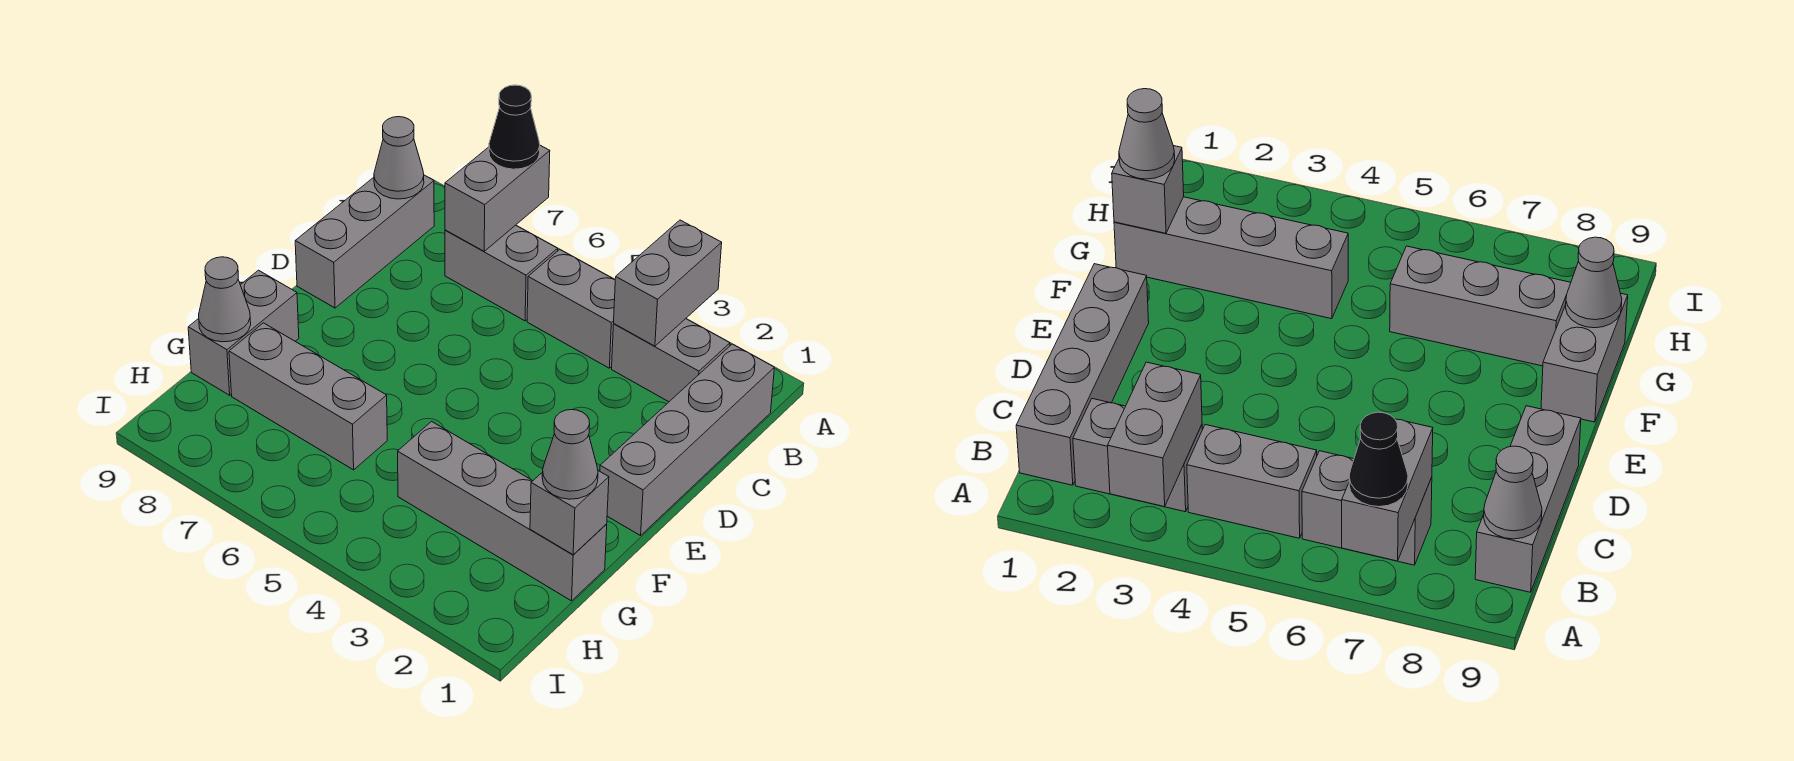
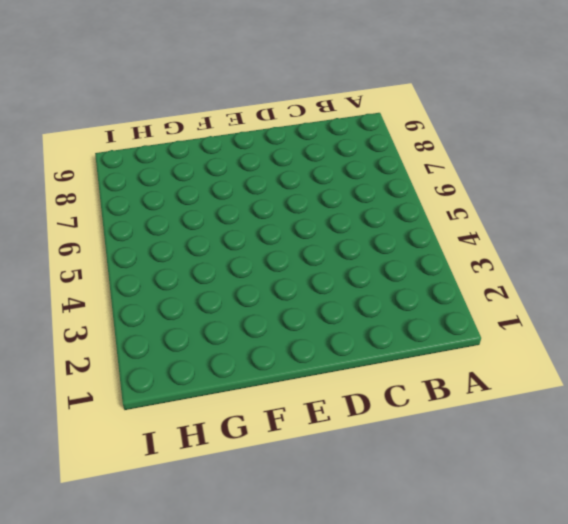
none -> grey brick B1:E1 level 1
none -> grey brick B2:B3 level 1
none -> grey brick B4:B5 level 1

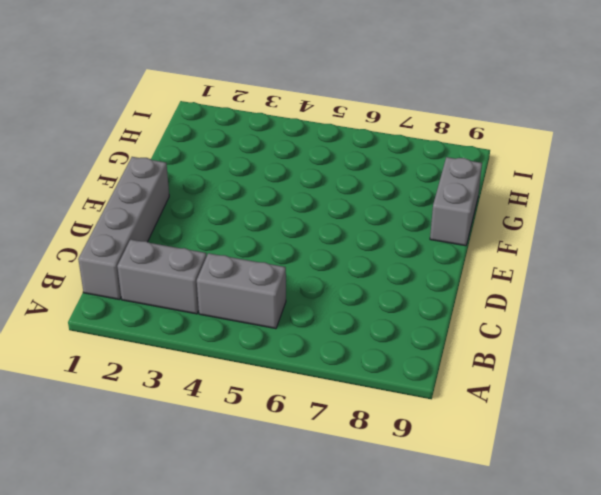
none -> grey brick B6:B7 level 1
none -> grey brick B9:D9 level 1
none -> grey brick G1:G4 level 1

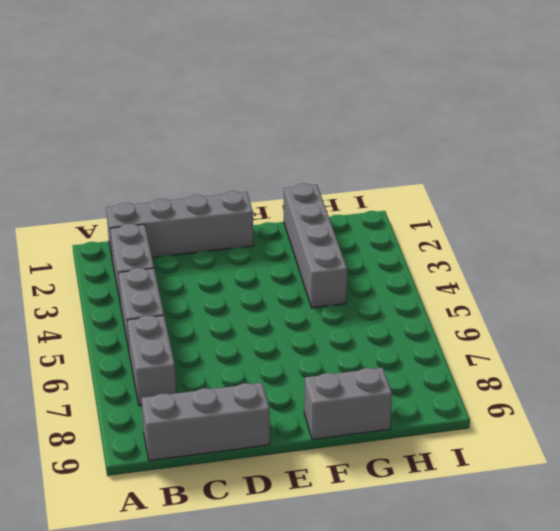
none -> grey brick G6:G8 level 1
none -> grey brick A3:B3 level 2
none -> grey brick A7:B7 level 2

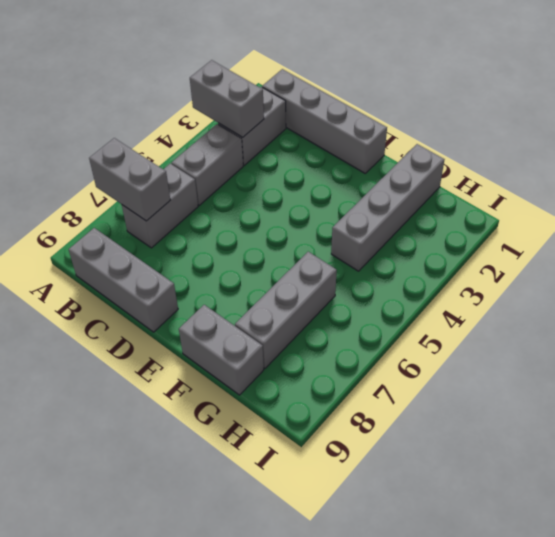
none -> grey cone B9 level 2
none -> grey brick G1 level 2
none -> grey cone G9 level 2

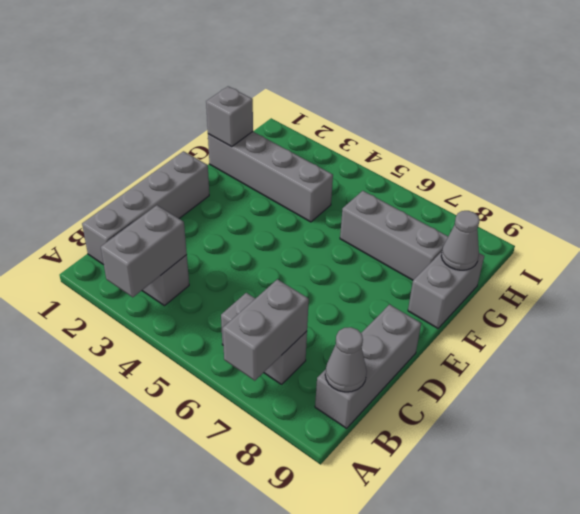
none -> grey brick B4:B5 level 1
none -> black cone A7 level 3
none -> grey cone G1 level 3

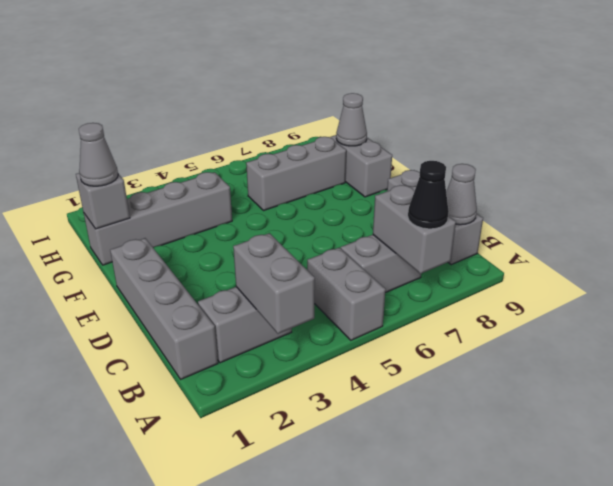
grey brick A5:B5 level 1 -> grey brick B4:B5 level 1

